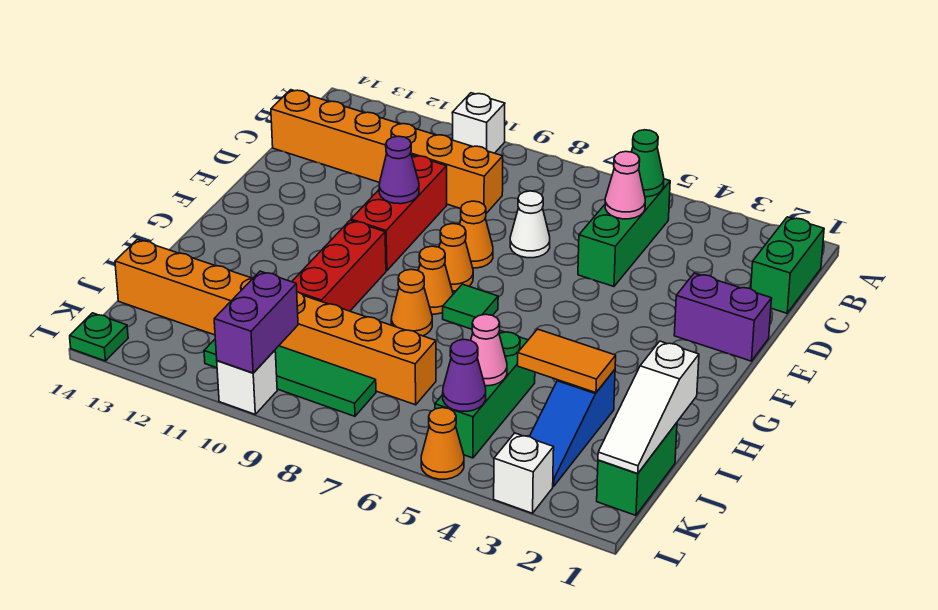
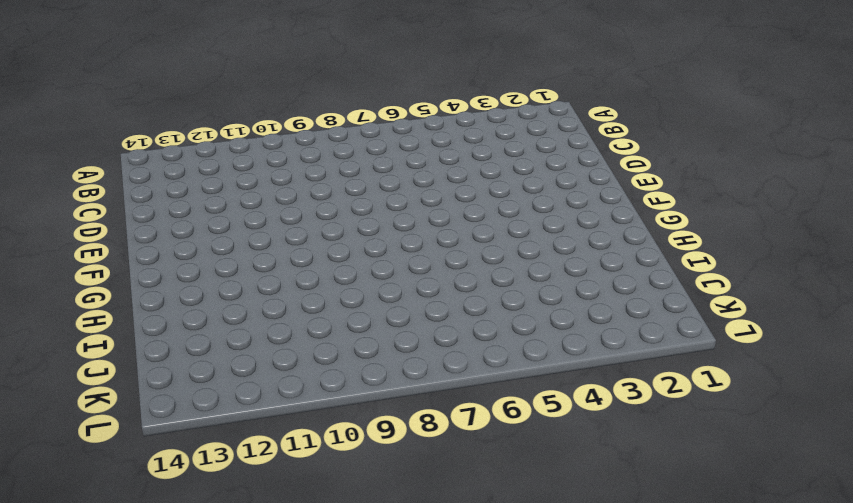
none -> white brick A10 level 1
none -> green brick B1:C1 level 1
none -> green brick B5:D5 level 1
none -> orange brick C9:C14 level 1

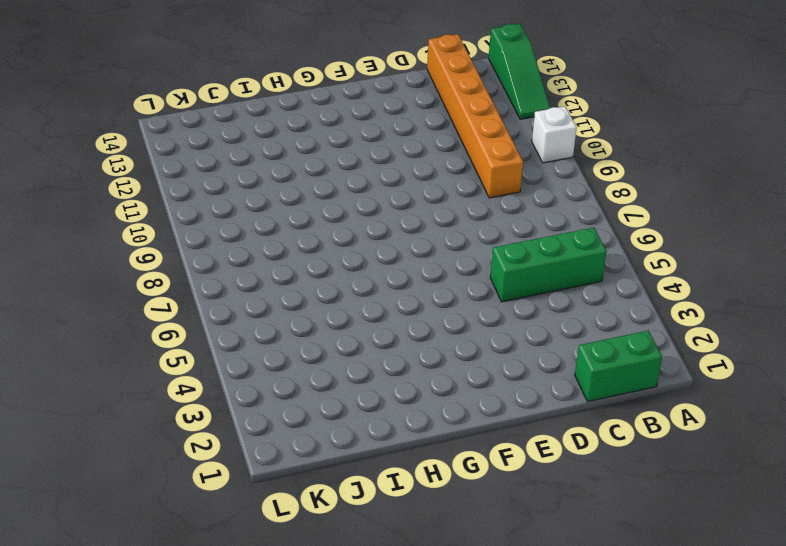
green slope A12:A14 level 1 top 14 -> none
none -> white cone D7 level 1
none -> red brick D10:F10 level 1
none -> purple brick E1:E2 level 1
none -> orange cone E8 level 1

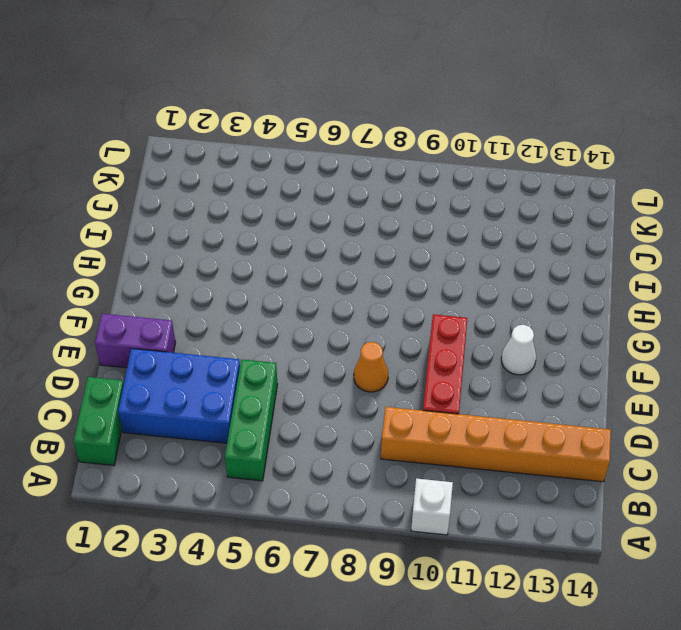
blue brick C2:D4 level 1 -> none
white cone F12 level 1 -> white cone D7 level 1
none -> orange cone F8 level 1
none -> green tile G7 level 1
none -> orange cone G8 level 1
none -> red brick G10:I10 level 1

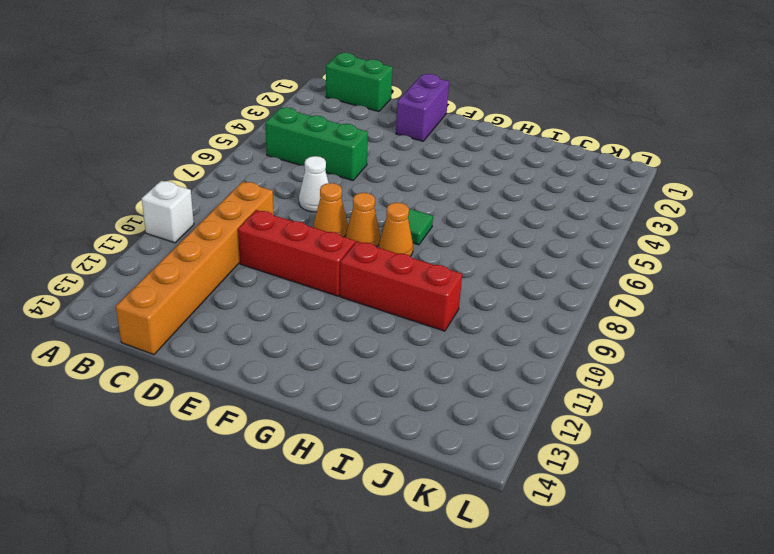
none -> orange cone H8 level 1
none -> blue slope I3:K3 level 1 top I
none -> green brick I5:K5 level 1
none -> green brick J1:K1 level 1

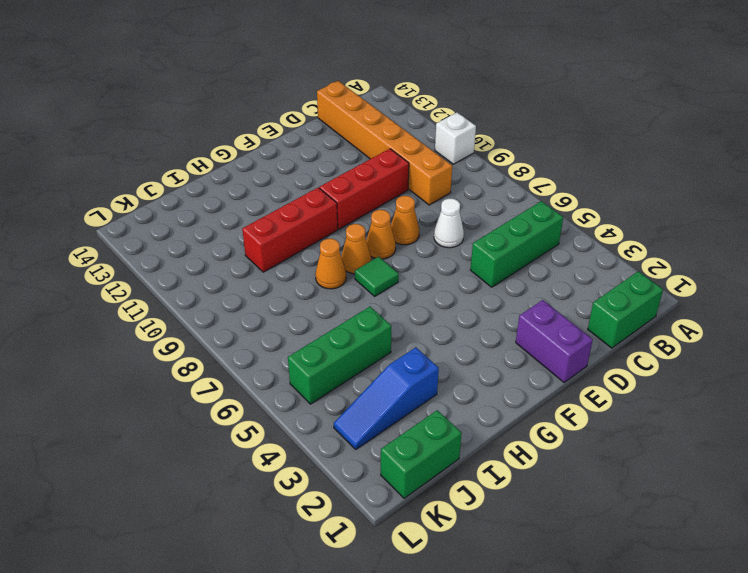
none -> orange brick J7:J14 level 1
none -> green tile K8:K11 level 1
none -> white brick L3 level 1
none -> orange cone L5 level 1

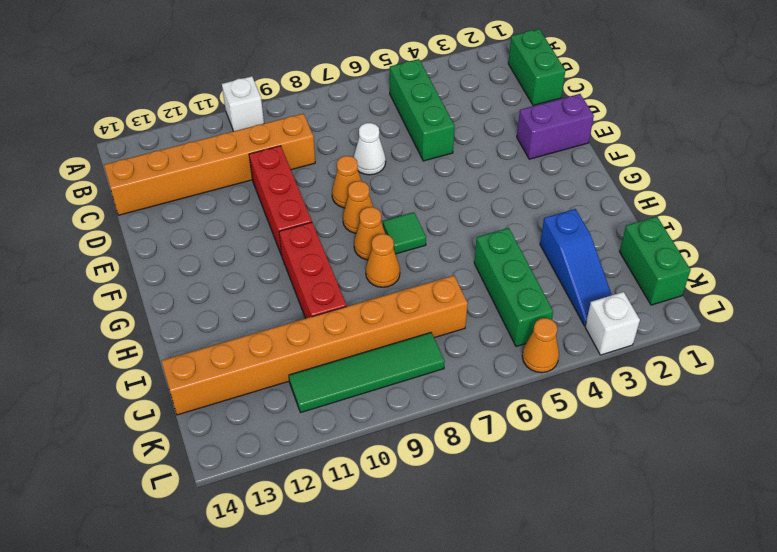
none -> white brick L10 level 1
none -> green plate L14 level 1
none -> green cone B5 level 2
none -> pink cone C5 level 2

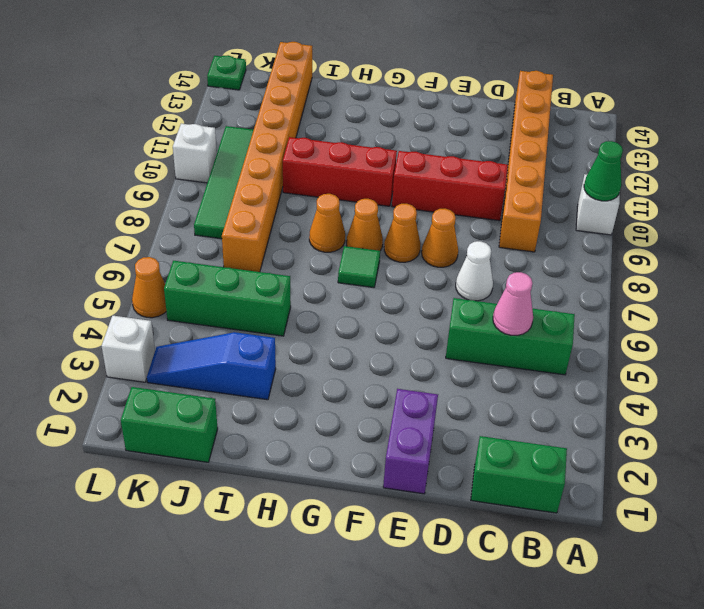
green cone A10 level 2 -> green cone B5 level 2
none -> purple cone E10 level 2
none -> white slope I1:K1 level 2 top I
none -> orange tile I3:I4 level 2
none -> pink cone J5 level 2

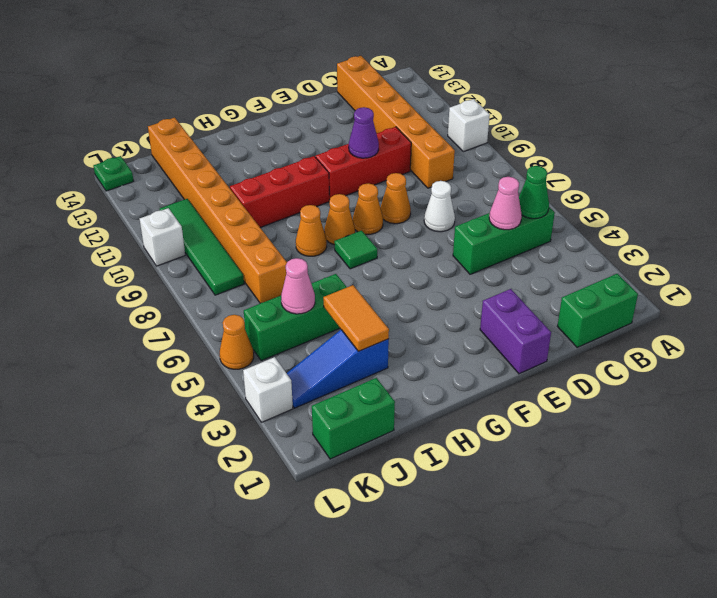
none -> white slope I1:K1 level 2 top I
none -> purple cone K5 level 2
none -> purple brick K10:L10 level 2

